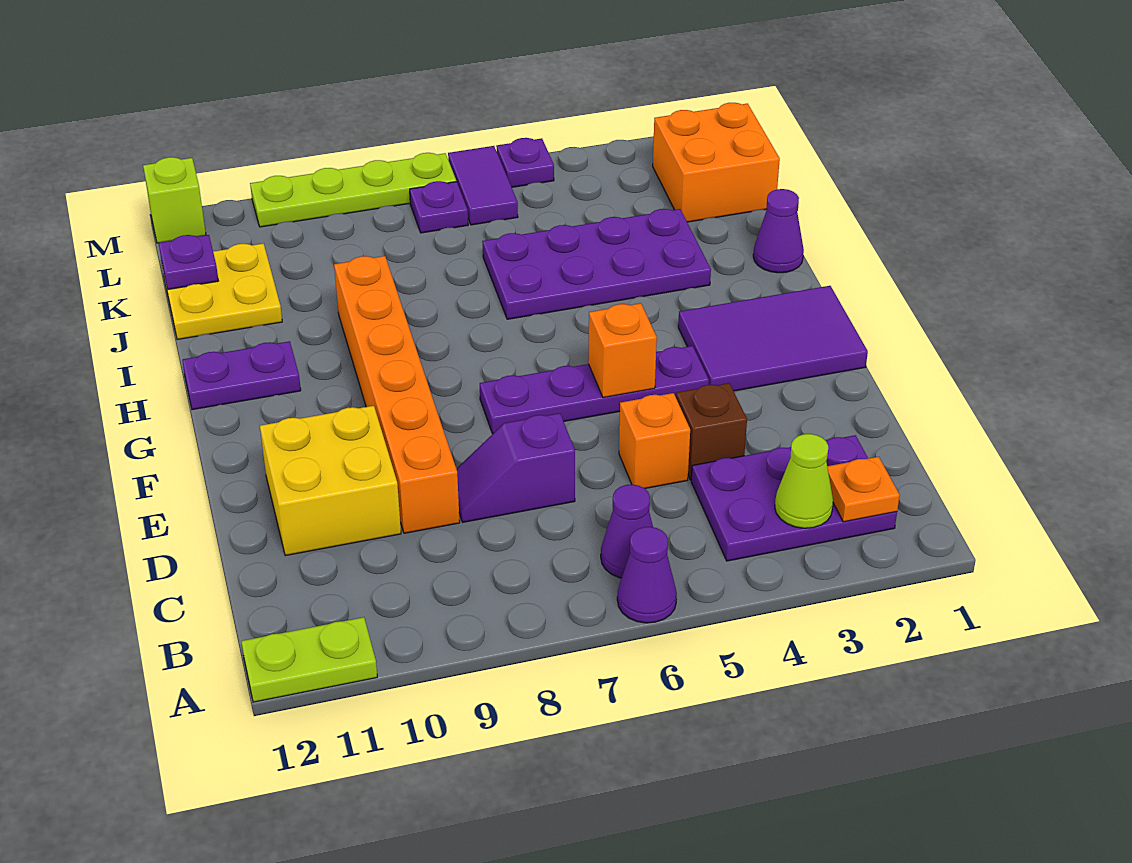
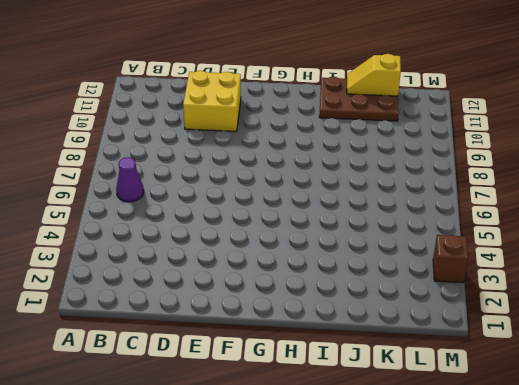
brown plate I11:K12 level 1 -> yellow plate J11:K12 level 1
yellow slope J12:K12 level 2 top K -> purple plate K12 level 2
brown brick M3 level 1 -> brown brick D4 level 1
none -> purple cone A6 level 1
none -> lime plate A11:A12 level 1
none -> purple plate B2:C4 level 1

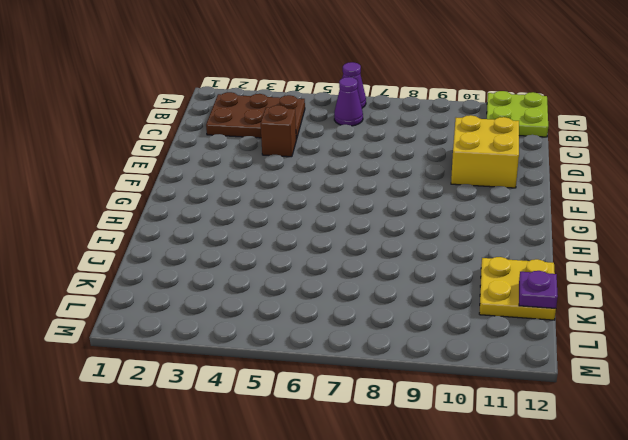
lime plate A11:B12 level 1 -> lime plate A11:A12 level 1
brown plate B2:C4 level 1 -> purple plate B2:C4 level 1
none -> orange brick D5 level 1
none -> purple slope D7:D8 level 1 top 7
none -> orange brick D9:I9 level 1

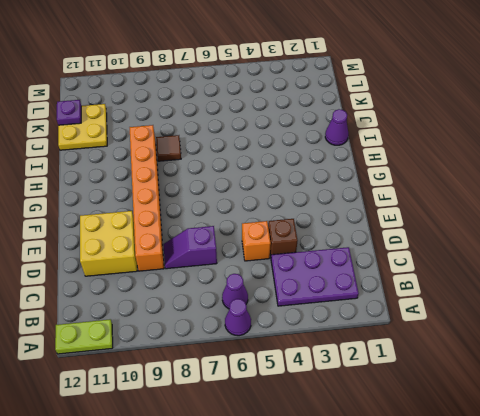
brown tile I8 level 1 -> none
none -> purple tile F1:G3 level 1
none -> purple plate F4:F7 level 1
none -> purple plate H11:H12 level 1

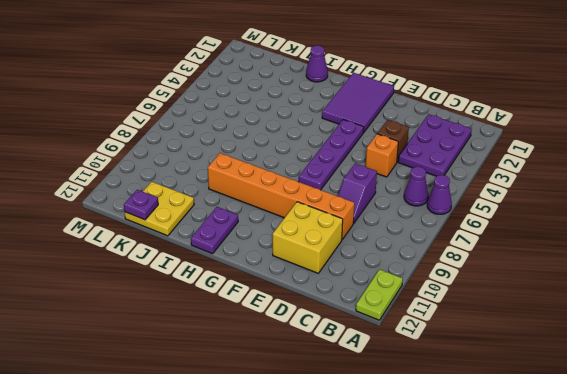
none -> purple plate I3:J6 level 1
none -> orange brick K1:L2 level 1
none -> purple tile L6:M6 level 1

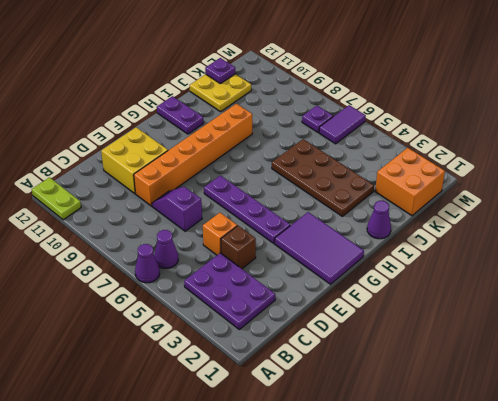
brown plate I3:J6 level 1 -> purple plate I3:J6 level 1
none -> purple plate M5 level 1
none -> lime plate M7:M10 level 1
none -> lime brick M12 level 1

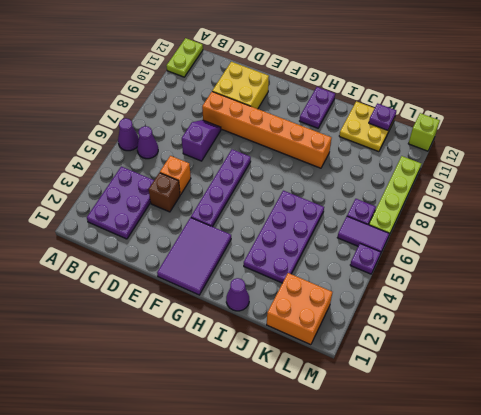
none -> orange plate B2 level 2
none -> lime cone B3 level 2
none -> orange brick F5 level 2

